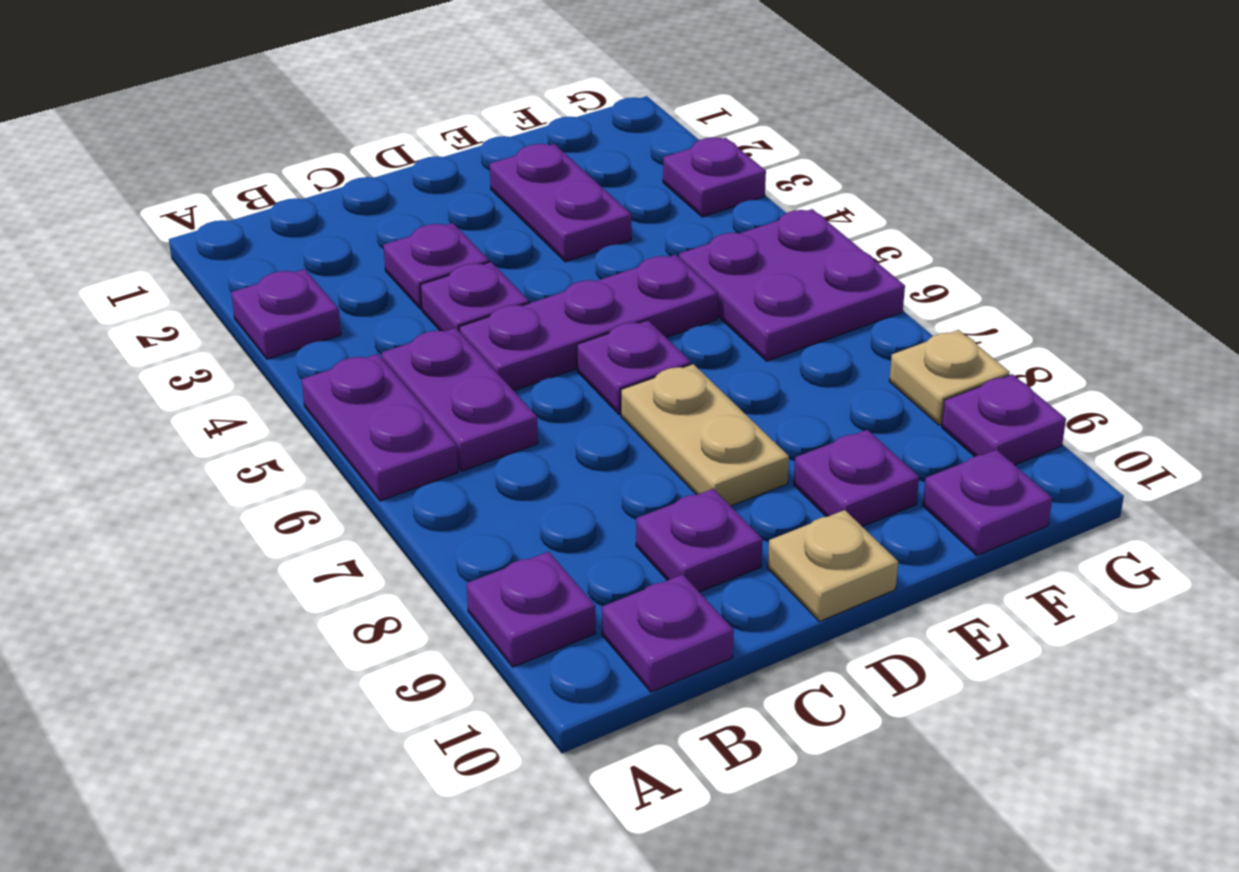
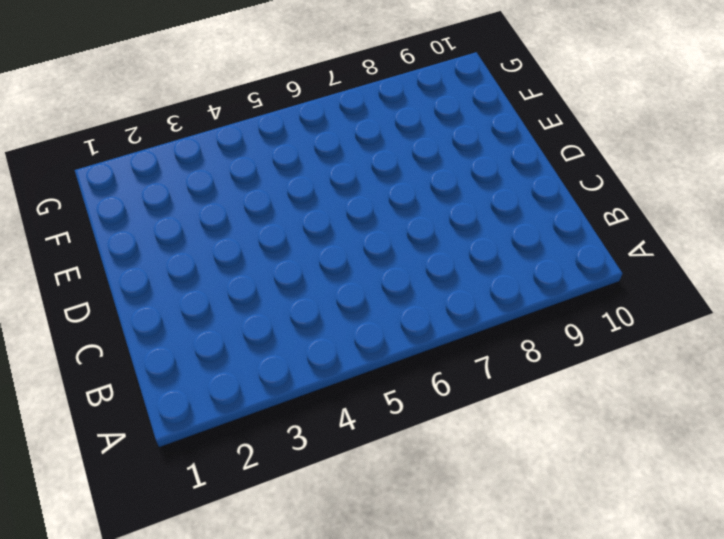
none -> purple plate A3 level 1
none -> purple plate A5:A6 level 1
none -> purple plate A9 level 1

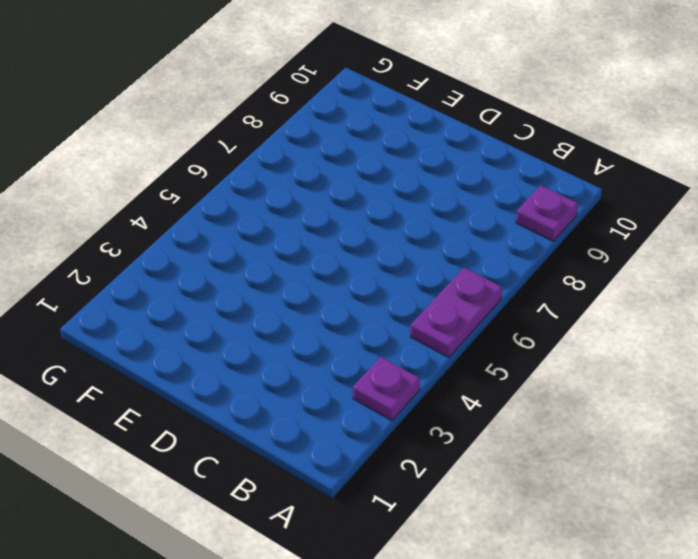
none -> purple plate B5:B6 level 1
none -> purple plate B10 level 1
none -> purple plate C3 level 1

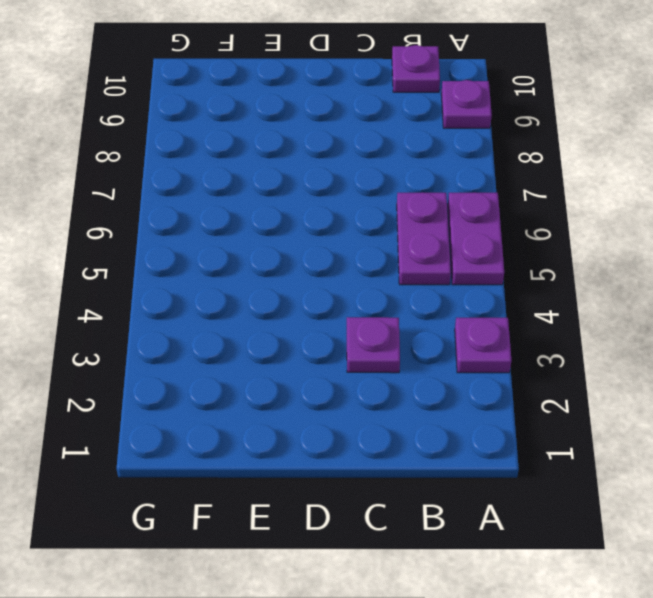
none -> purple plate C4 level 1
none -> purple plate C5:E5 level 1
none -> purple plate C9 level 1

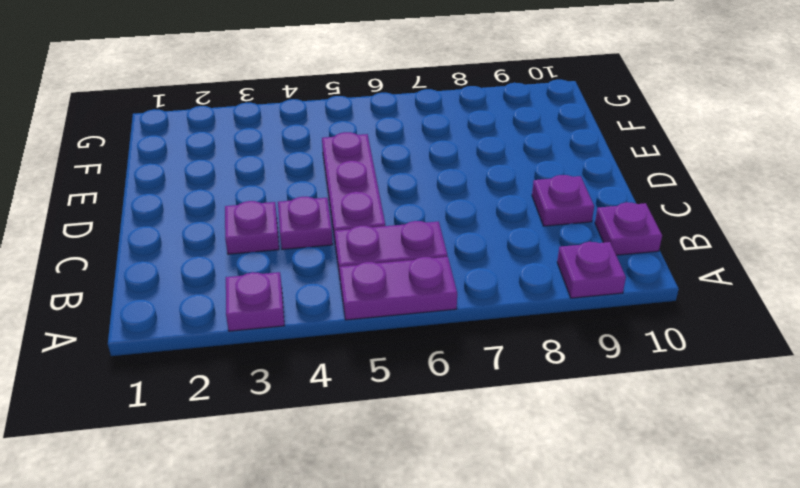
none -> purple plate D6 level 1
none -> tan plate D7:D8 level 1
none -> tan plate D10 level 1

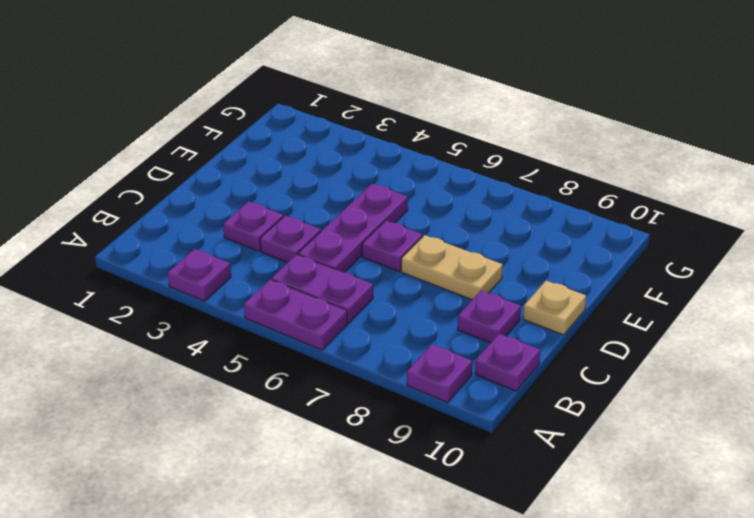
none -> purple plate E2:E3 level 1
none -> purple plate E9 level 1
none -> purple plate F5:G6 level 1

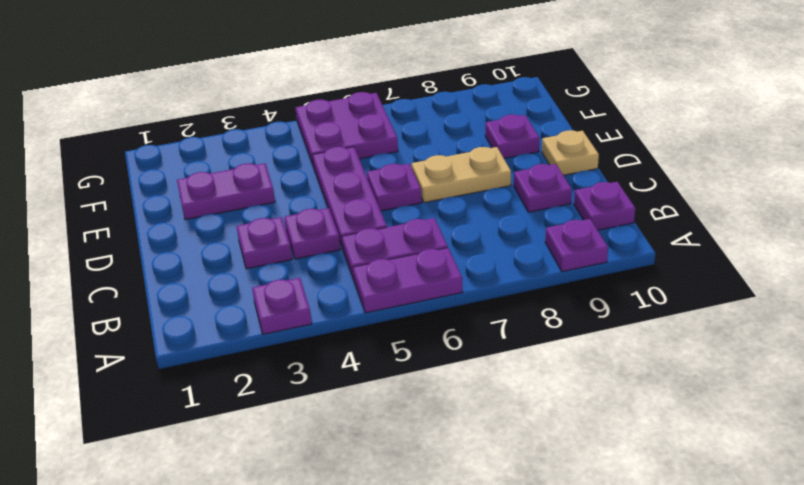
none -> purple plate F10 level 1
none -> purple plate G3 level 1
none -> tan plate G8 level 1

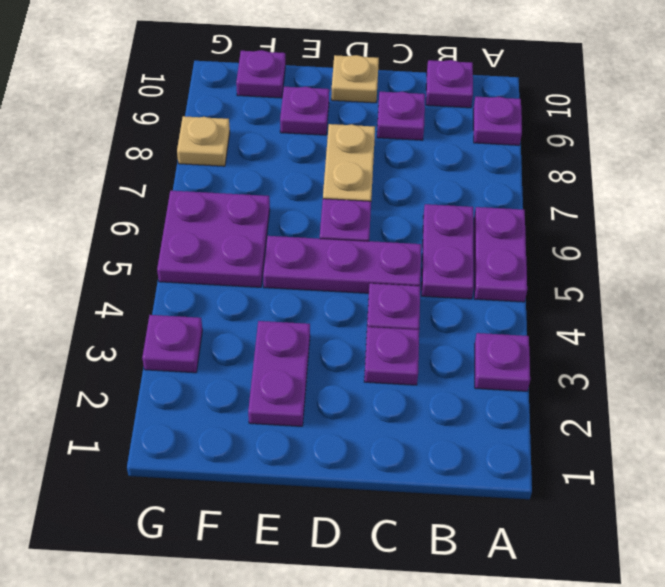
none -> purple plate G9 level 1

